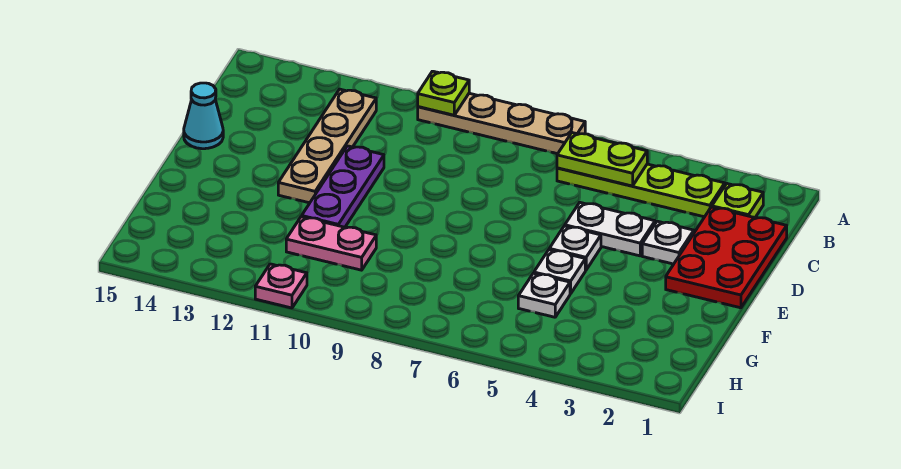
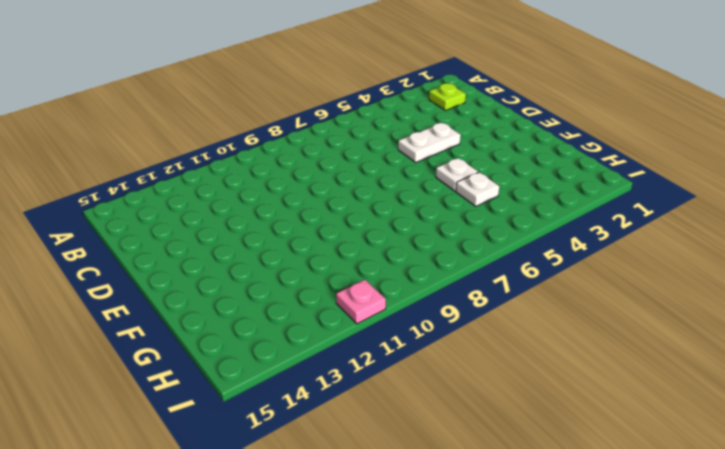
none -> tan plate A7:A10 level 1
none -> lime plate B3:B6 level 1
none -> tan plate B12:E12 level 1

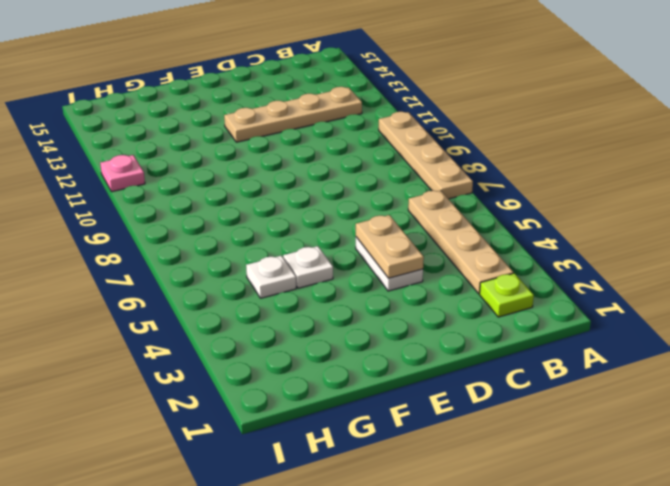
tan plate B3:B6 level 1 -> lime plate B3:B6 level 1
tan plate D4:D5 level 2 -> none
none -> red plate C1:E2 level 1
none -> white plate D3 level 1
none -> purple plate D11:F11 level 1

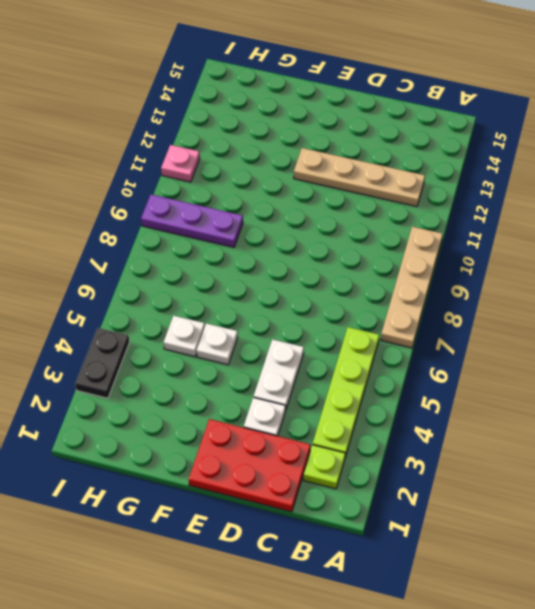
purple plate G9:I9 level 1 -> purple plate D11:F11 level 1
black plate I3:I4 level 1 -> none
none -> cyan cone D15 level 1
none -> white plate E5 level 1
none -> pink plate G10:G11 level 1

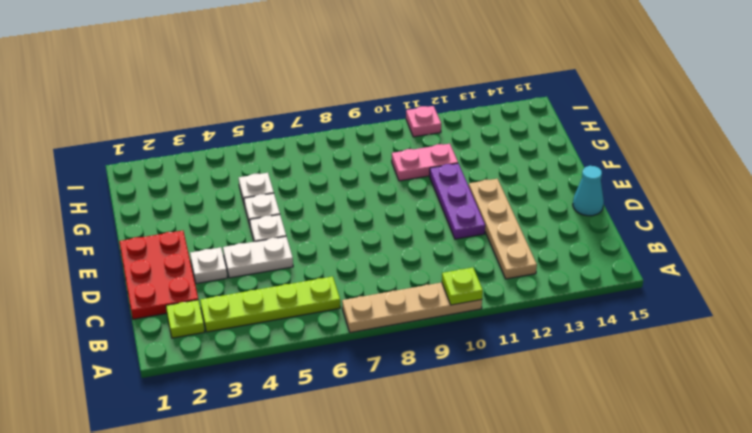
none -> lime plate B5:B6 level 2

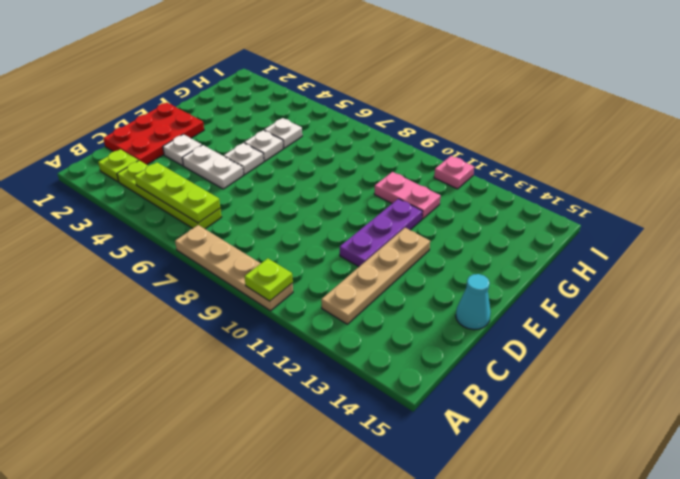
lime plate B4:B6 level 2 -> lime plate B5:B6 level 2

